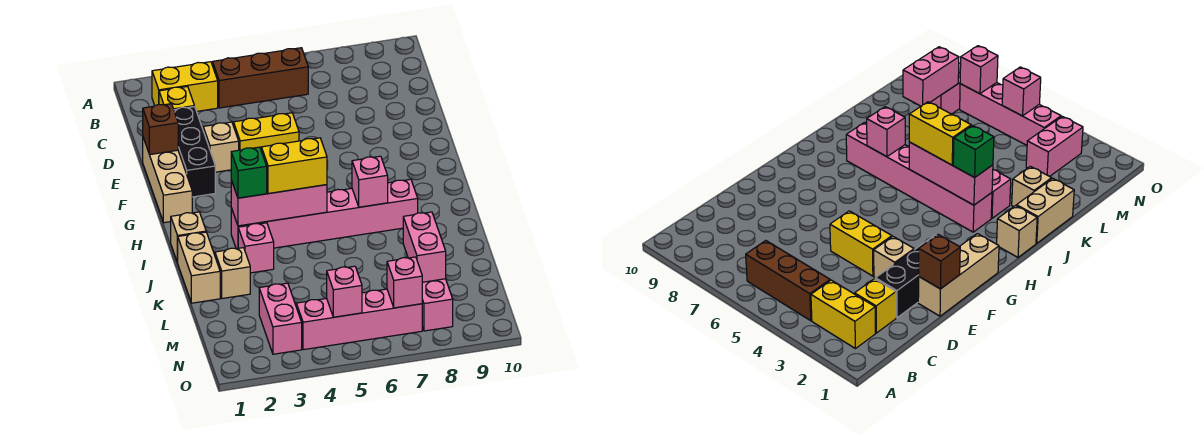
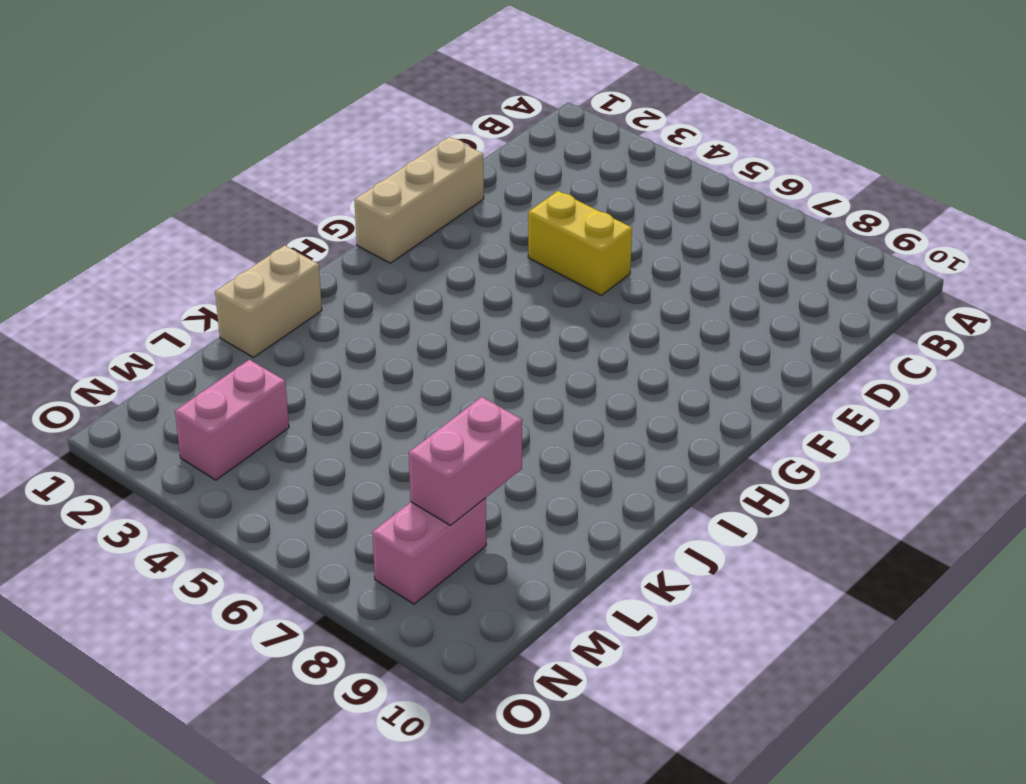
none -> yellow brick B2:B3 level 1
none -> brown brick B4:B6 level 1
none -> yellow brick C2 level 1

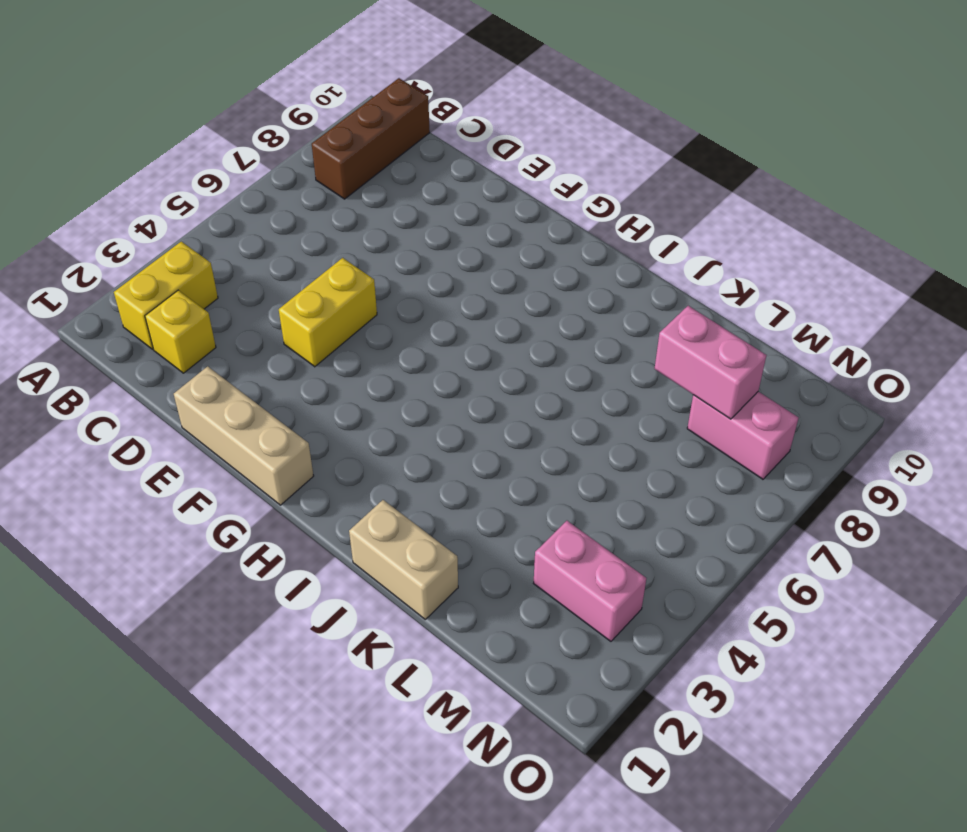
brown brick B8:B10 level 1 -> brown brick B4:B6 level 1
none -> black brick D2:F2 level 1
none -> tan brick E3 level 1
none -> tan brick I1 level 1

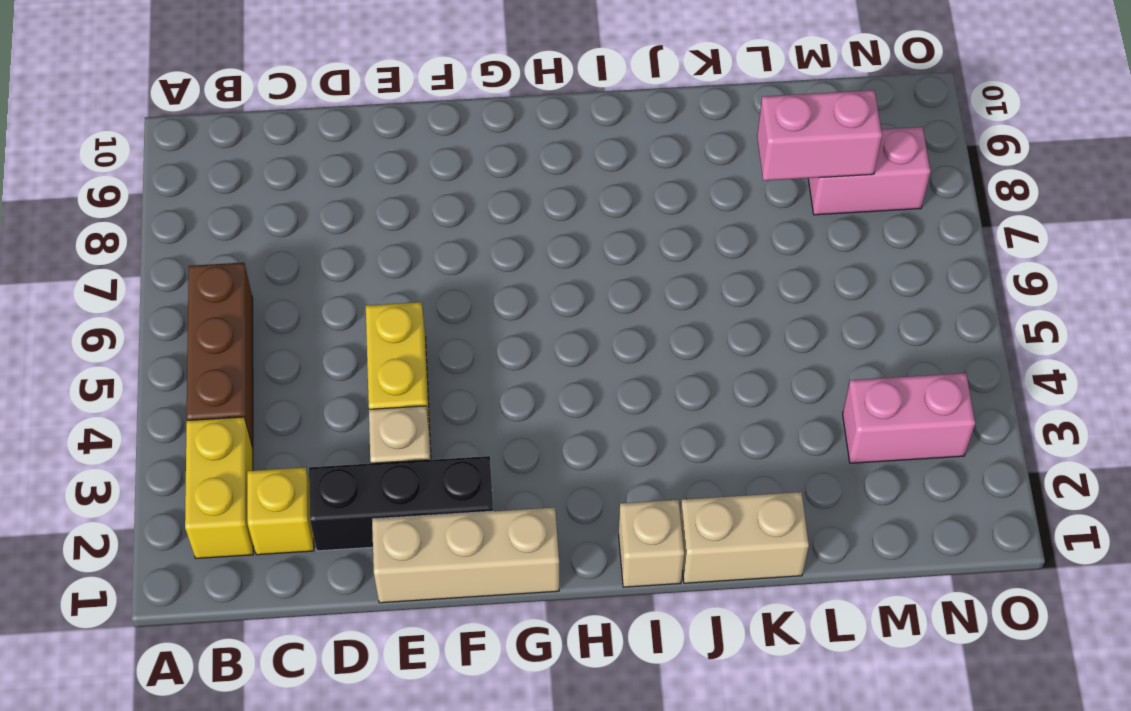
none -> pink brick I3:I8 level 1
none -> pink brick J3 level 1
none -> tan brick K2 level 1

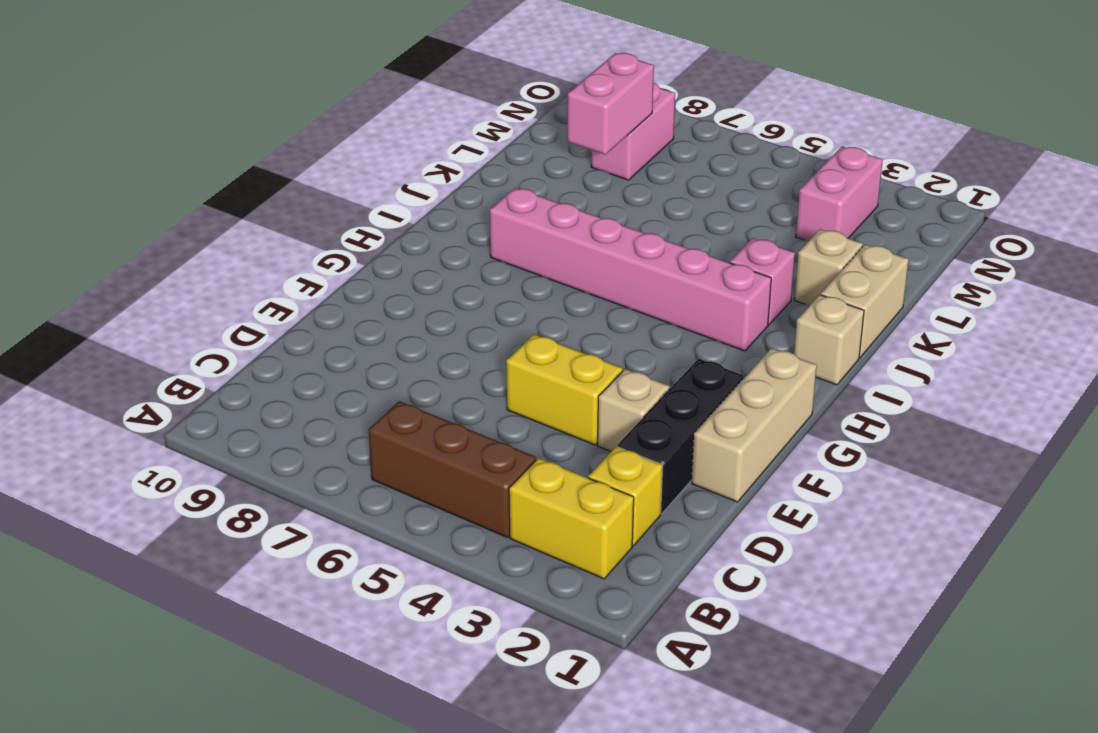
none -> pink brick N4:N7 level 1
none -> brown brick E1 level 2
none -> pink brick I3:I5 level 2

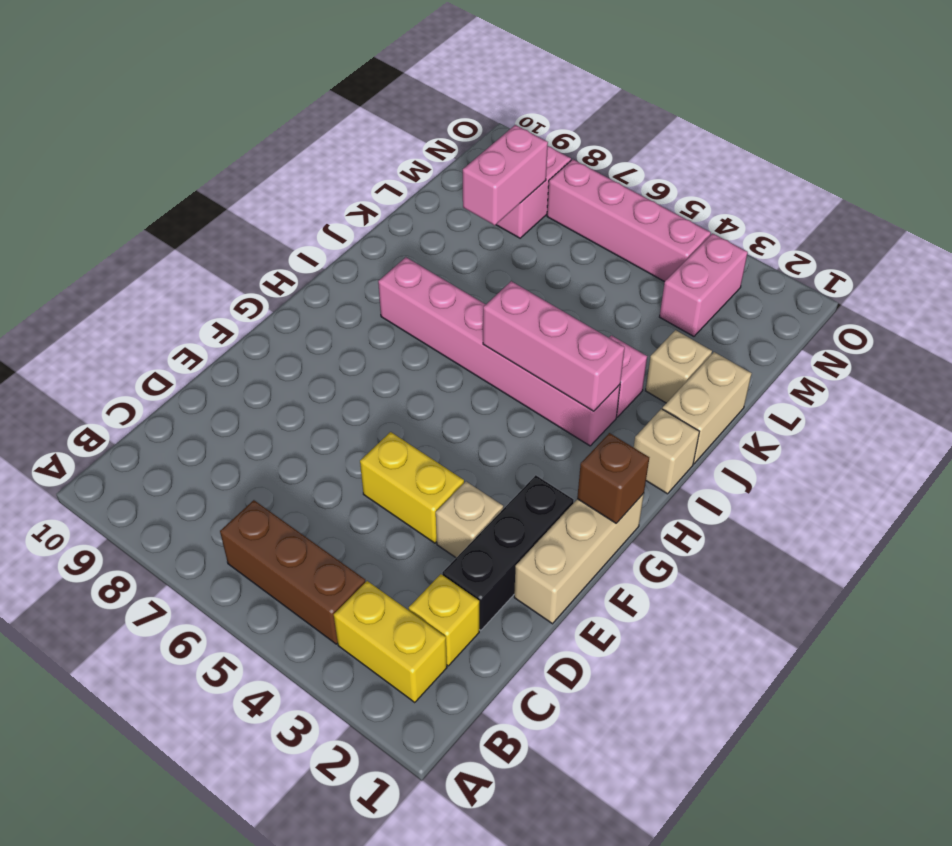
brown brick G1 level 2 -> brown brick E1 level 2
none -> pink brick I7 level 2
none -> pink brick N5 level 2
none -> pink brick N7 level 2

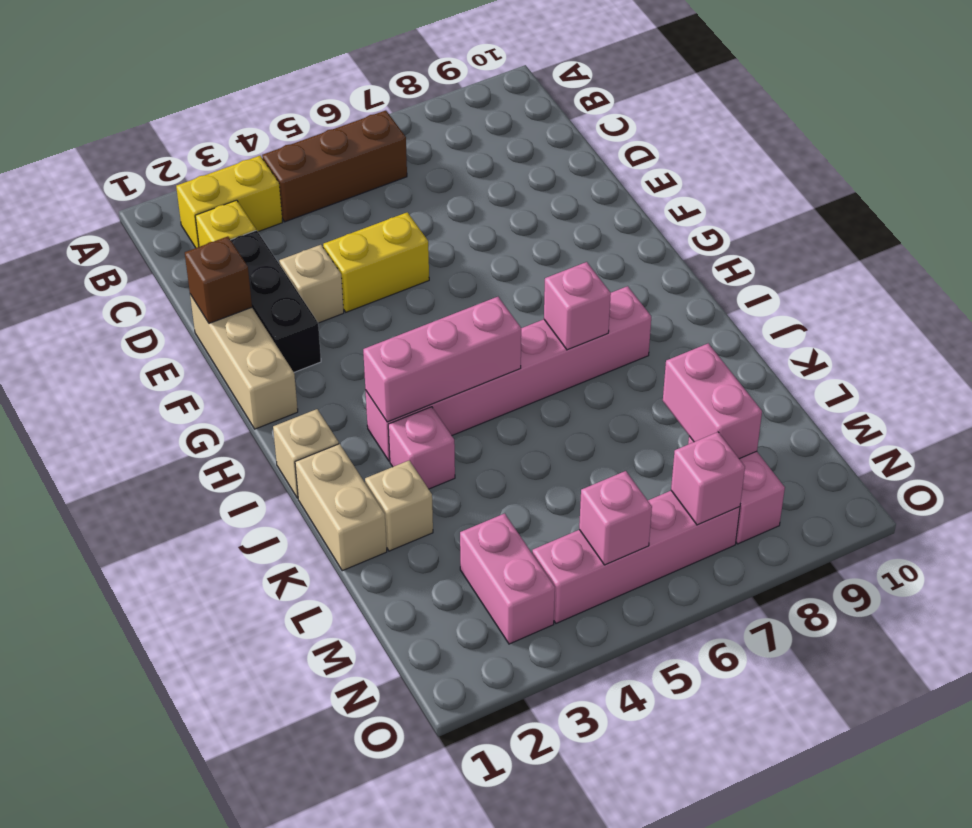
none -> green brick I3 level 3
none -> yellow brick I4:I5 level 3

